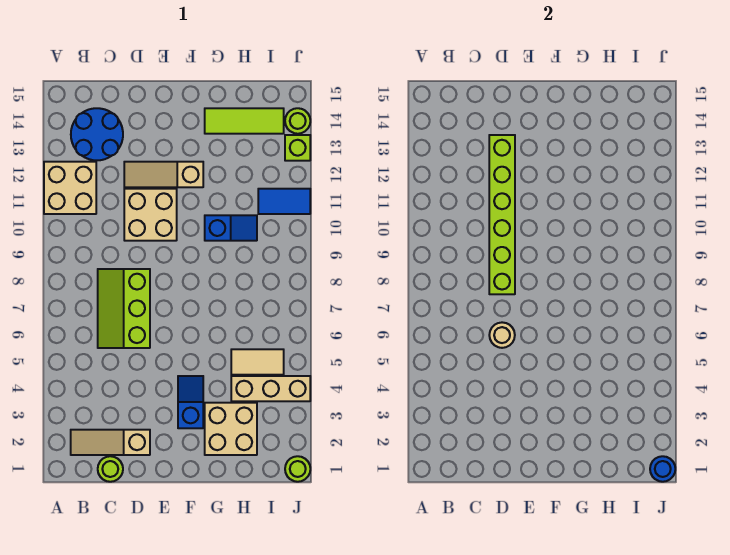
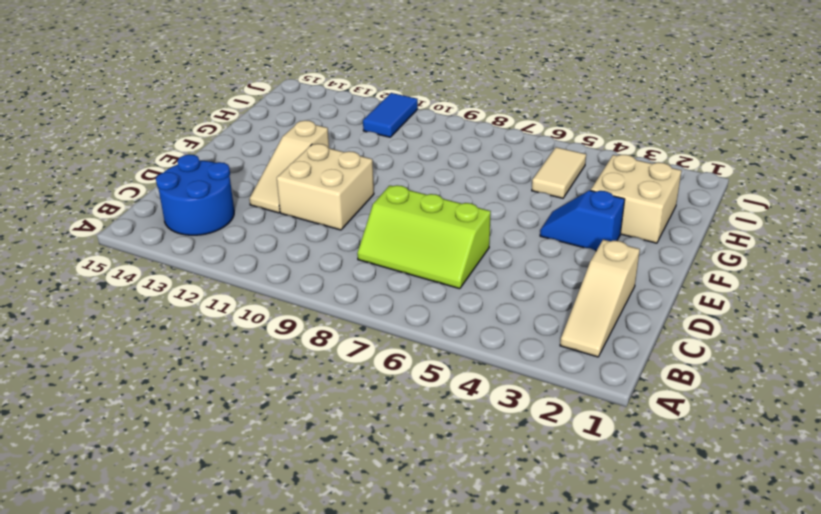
none -> tan brick A11:B12 level 1
none -> lime round brick C1 level 1
none -> blue slope G10:H10 level 1 top G

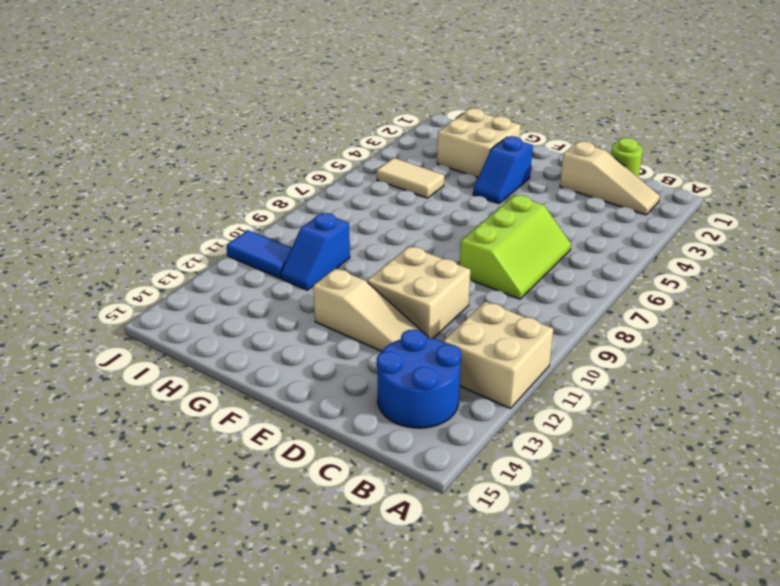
blue slope H10:H11 level 1 top 10 -> blue slope G10:H10 level 1 top G
none -> lime tile G14:I14 level 1
none -> tan brick H4:J4 level 1
none -> lime round brick J1 level 1

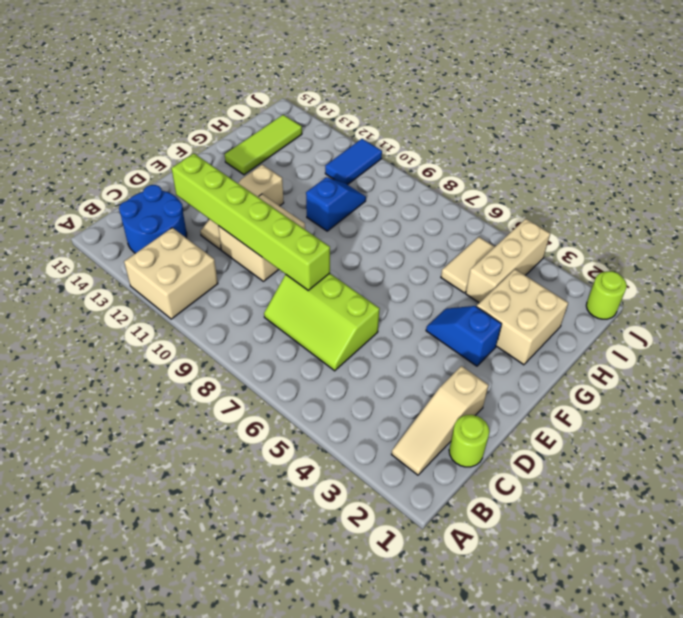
none -> lime brick J13 level 1
none -> lime round brick J14 level 1
none -> tan round brick D6 level 2

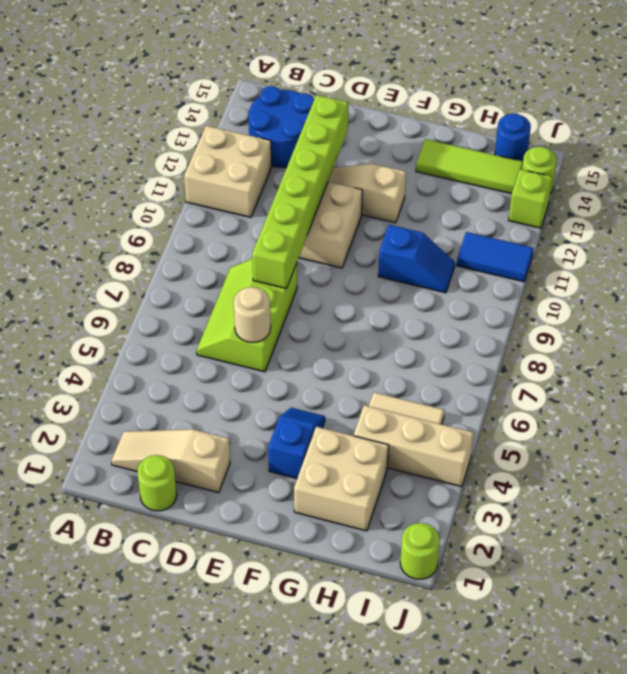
blue round brick I15 level 1 -> blue round brick J1 level 2

